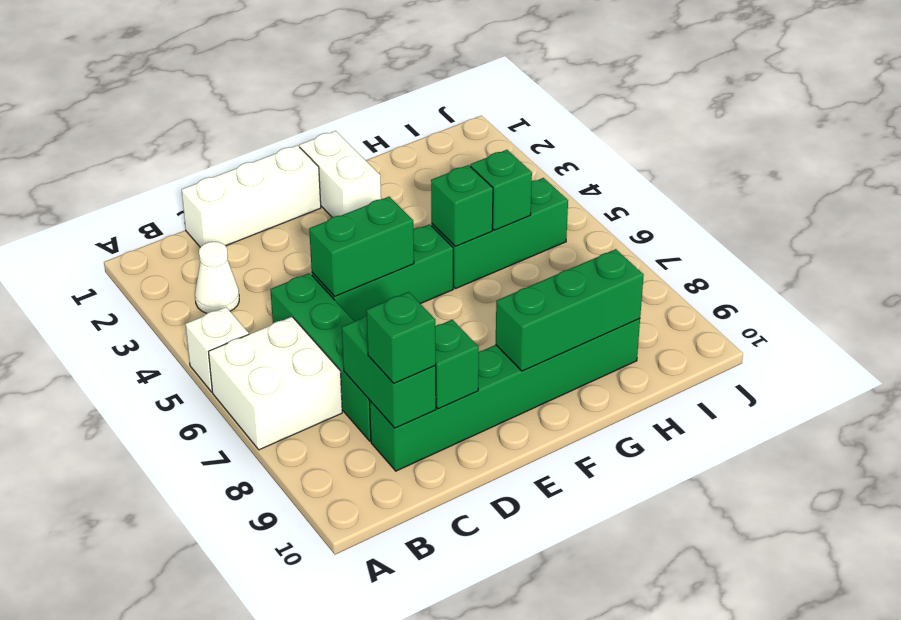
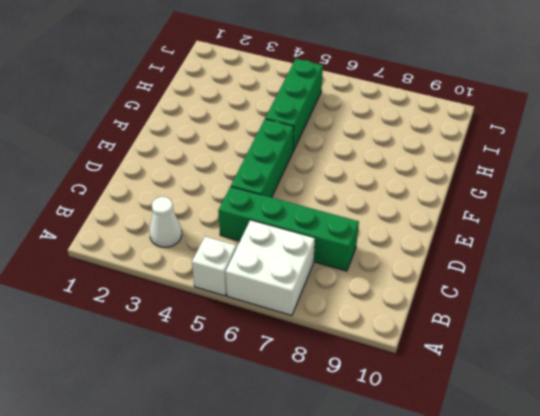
none -> white brick C1:E1 level 1
none -> green brick C9:H9 level 1
none -> white brick F1:F2 level 1

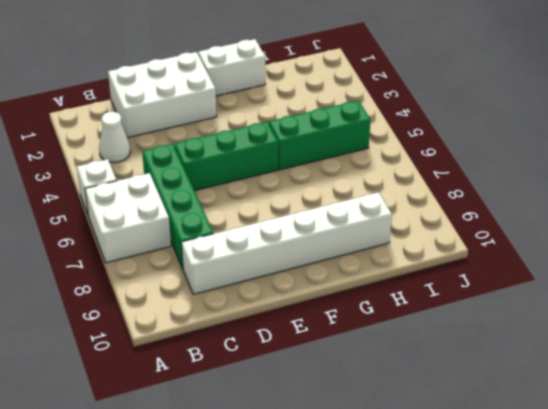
white brick C1:E2 level 1 -> white brick C1:E1 level 1
white brick C9:H9 level 1 -> green brick C9:H9 level 1
white brick F1:G1 level 1 -> white brick F1:F2 level 1
none -> green brick C8:C9 level 2
none -> green brick D5:E5 level 2
none -> green brick D9 level 2

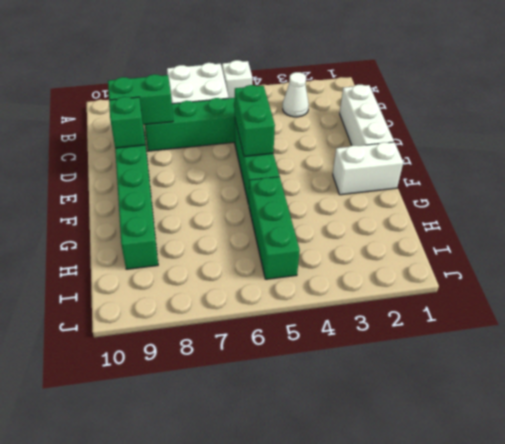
none -> green brick F9:H9 level 2
none -> green brick G5 level 2
none -> green brick H5 level 2

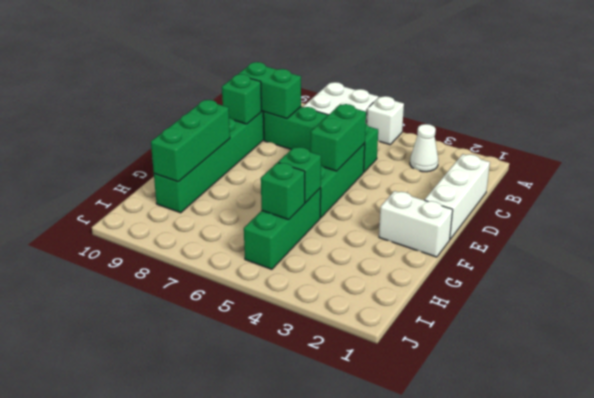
none -> green brick C9 level 3

